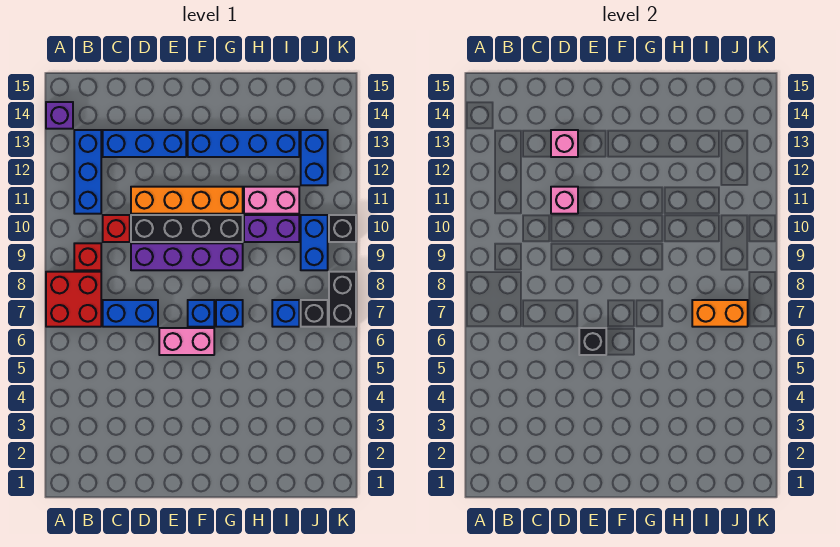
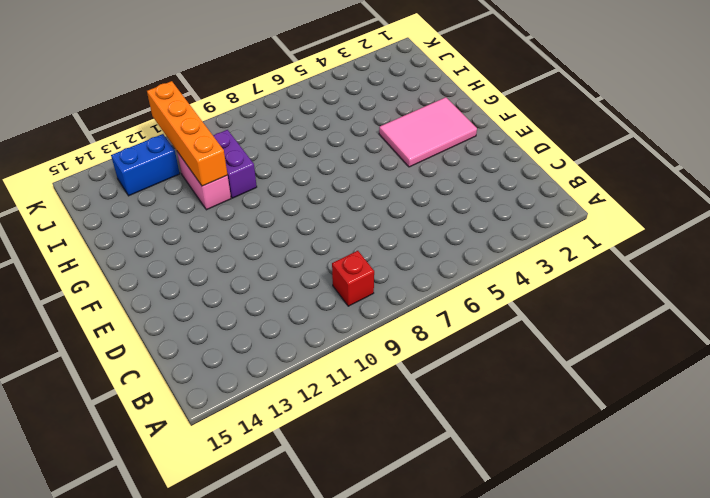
pink tile F2:G4 level 1 -> none
orange brick H11:K11 level 2 -> orange brick D11:G11 level 1
none -> red brick A7:B8 level 1
none -> purple brick A14 level 1
none -> blue brick B11:B13 level 1

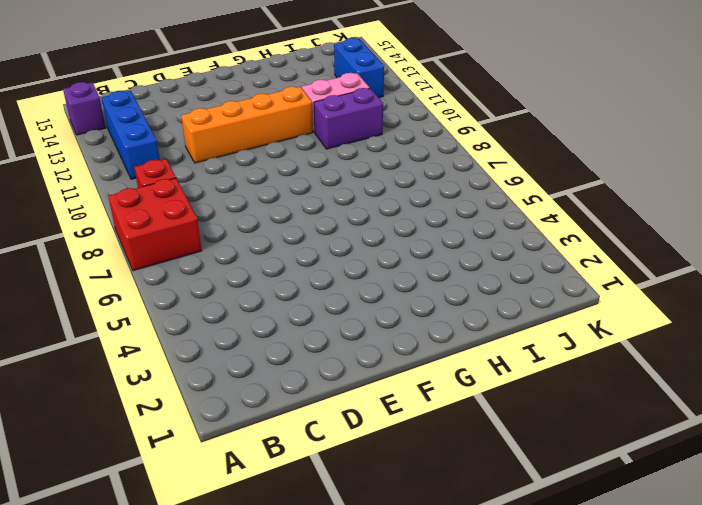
none -> blue brick C7:D7 level 1
none -> red brick C10 level 1
none -> blue brick C13:E13 level 1

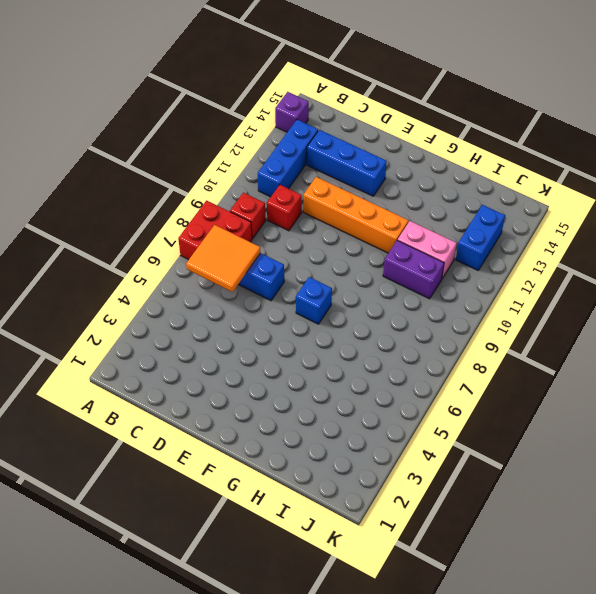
orange tile B6:C7 level 2 -> none
none -> purple brick D9:G9 level 1
none -> black brick D10:G10 level 1
none -> pink brick E6:F6 level 1

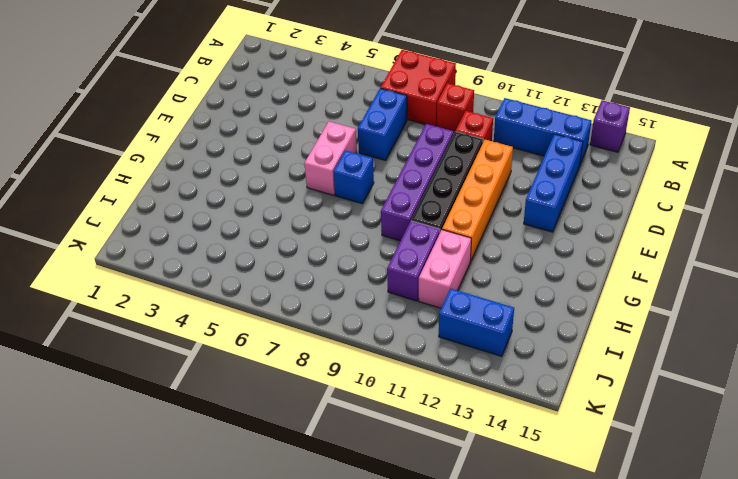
none -> blue brick F13:I13 level 1
none -> blue brick G7 level 1
none -> blue brick I7 level 1

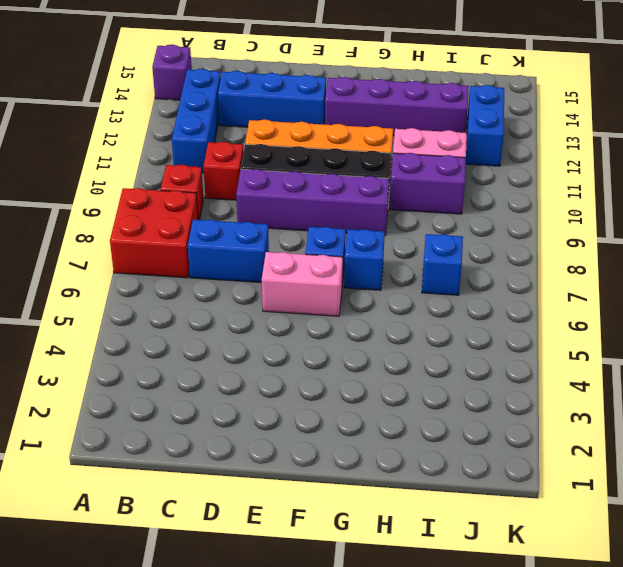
purple brick F13:I13 level 1 -> blue brick F13:I13 level 1
none -> black brick J7 level 1
none -> blue brick J9:J10 level 1
none -> black brick K7:K8 level 1

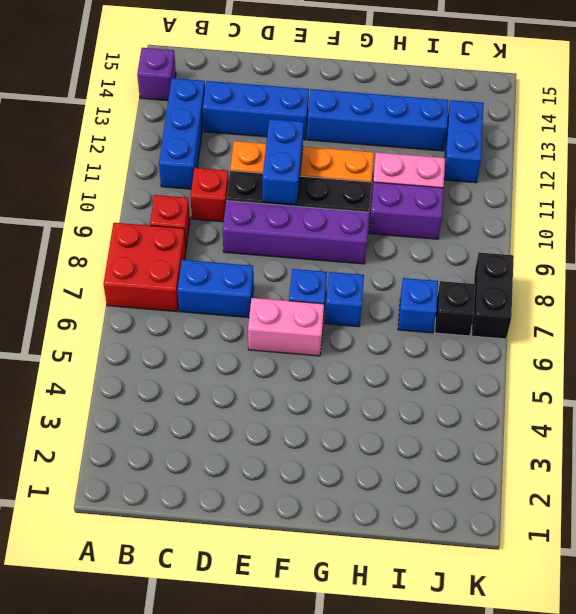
blue brick E10:E11 level 2 -> blue brick J9:J10 level 1
none -> black brick K10 level 1
none -> pink brick D11 level 2
none -> pink brick D13 level 2

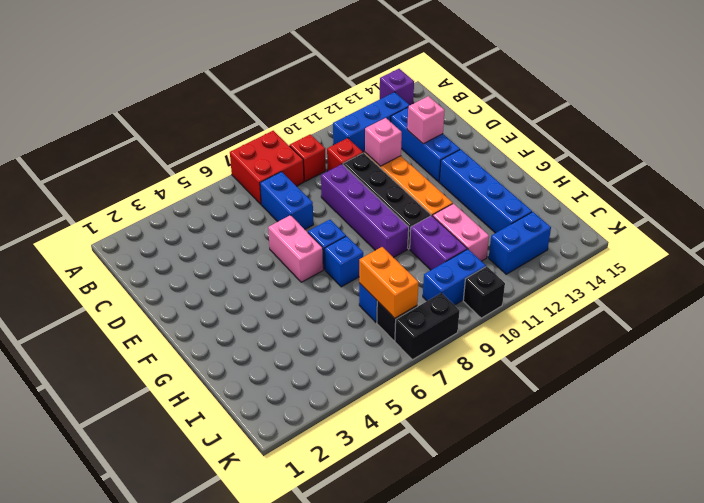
none -> black brick E6 level 2

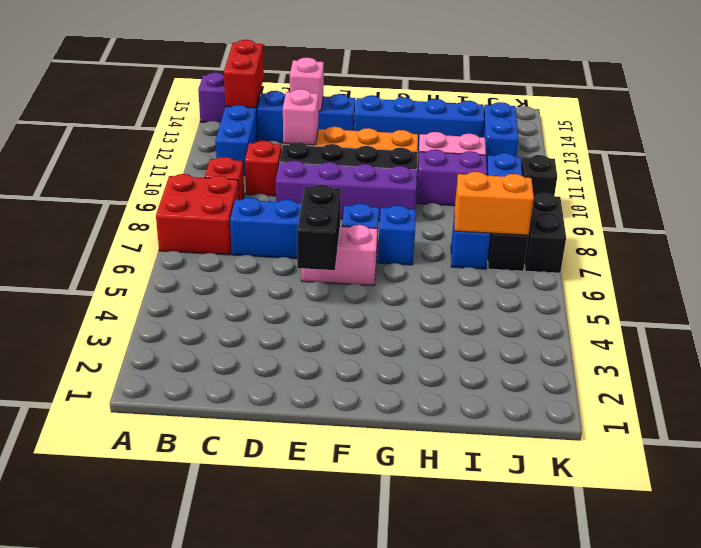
red brick B13:B14 level 2 -> none
black brick E5:E6 level 2 -> black brick E6 level 2

